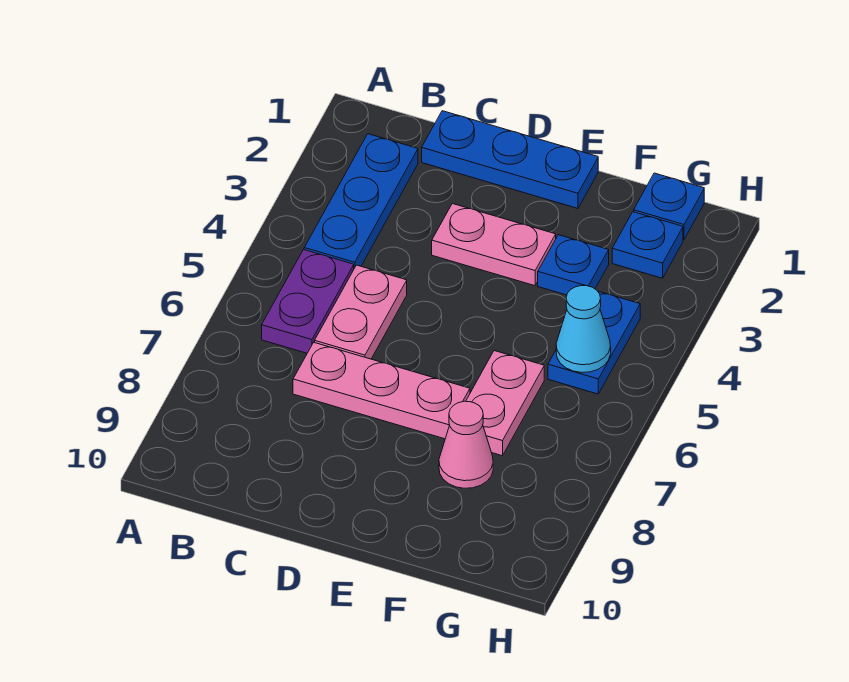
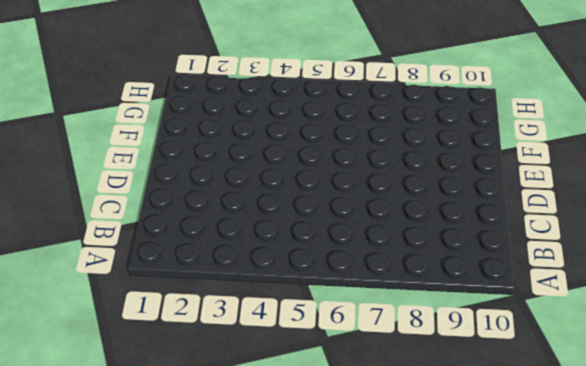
none -> blue plate B2:B4 level 1
none -> purple plate B5:B6 level 1
none -> blue plate C1:E1 level 1

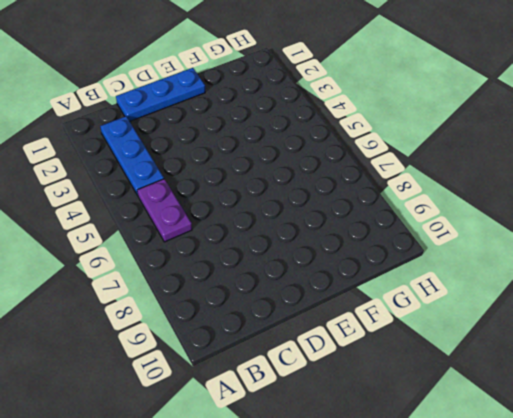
none -> pink plate C5:C6 level 1
none -> pink plate C7:E7 level 1
none -> pink plate D3:E3 level 1

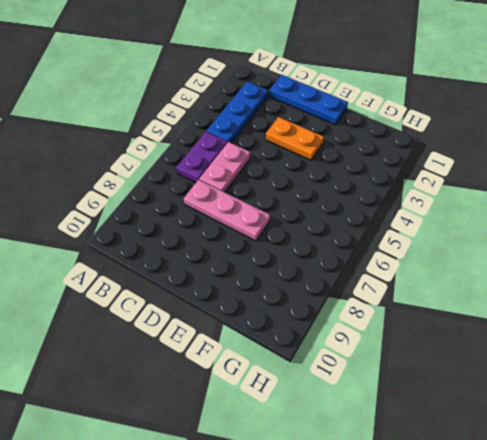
orange plate D3:E3 level 1 -> pink plate D3:E3 level 1
none -> blue plate F3 level 1
none -> pink plate F6:F7 level 1
none -> pink cone F8 level 1

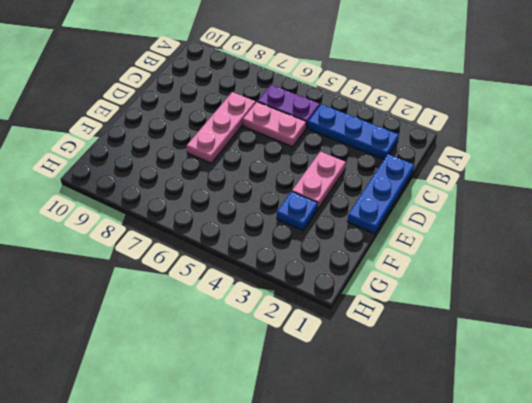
none -> pink plate F6:F7 level 1
none -> pink cone F8 level 1
none -> blue plate G1 level 1

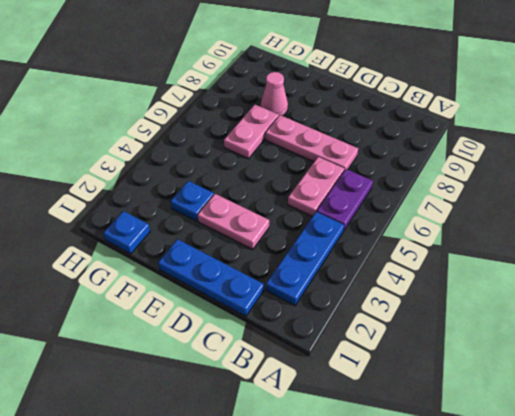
none -> blue plate G2 level 1
none -> blue plate G4:G5 level 1
none -> cyan cone G5 level 2

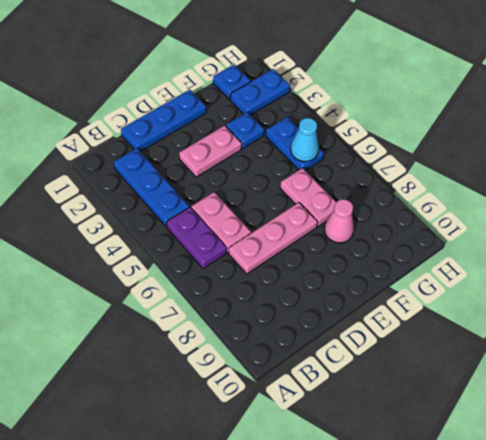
blue plate G2:H2 level 1 -> blue plate G2 level 1

